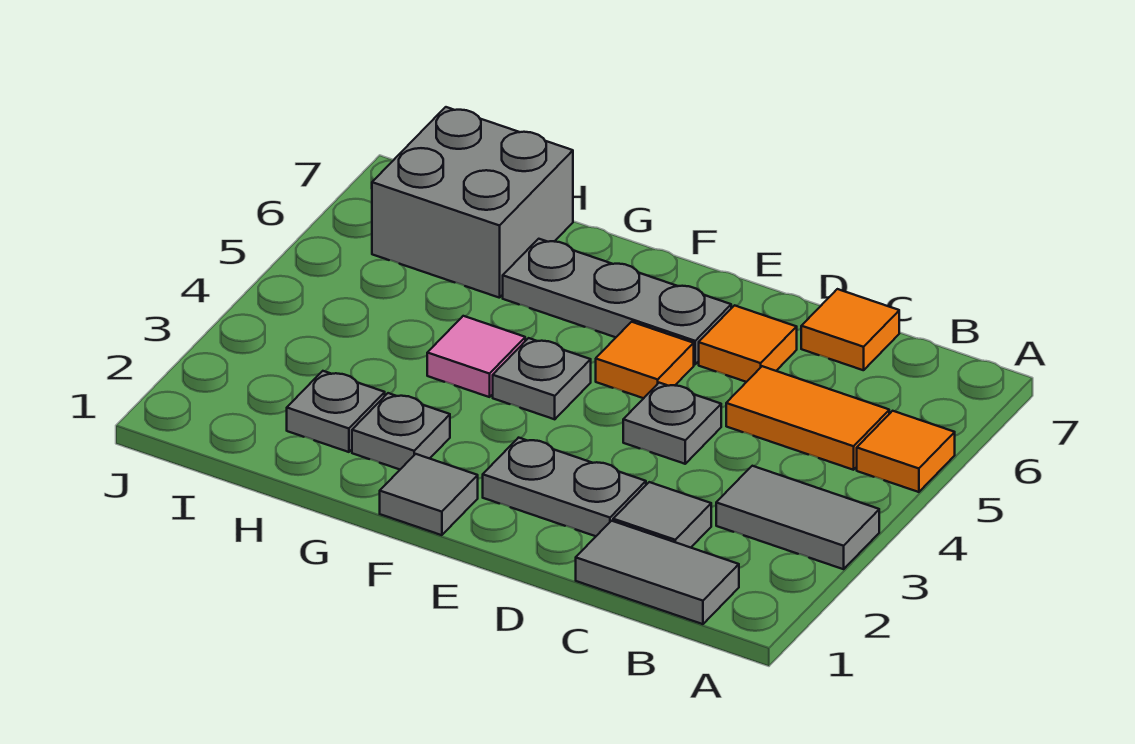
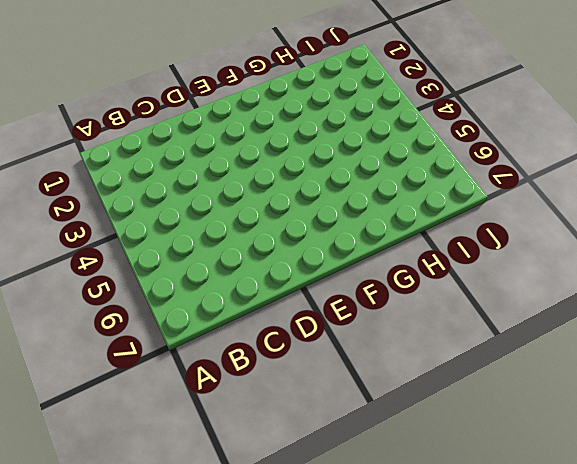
none -> grey tile A3:B3 level 1
none -> orange tile A5 level 1
none -> grey tile B1:C1 level 1

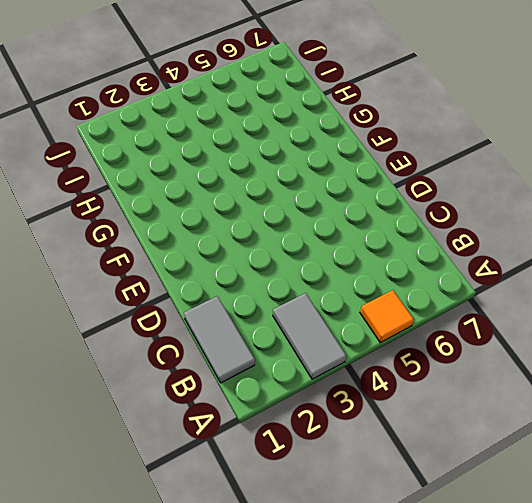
none -> orange tile B5:C5 level 1
none -> grey tile C2 level 1
none -> orange tile C7 level 1

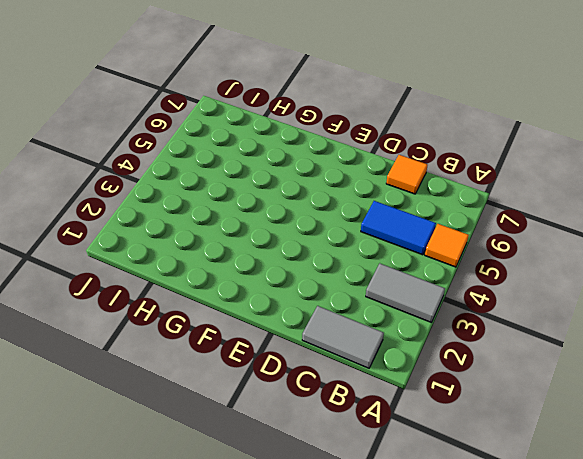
blue tile B5:C5 level 1 -> orange tile B5:C5 level 1
none -> grey tile C2 level 1
none -> grey plate D2:E2 level 1
none -> grey plate D4 level 1

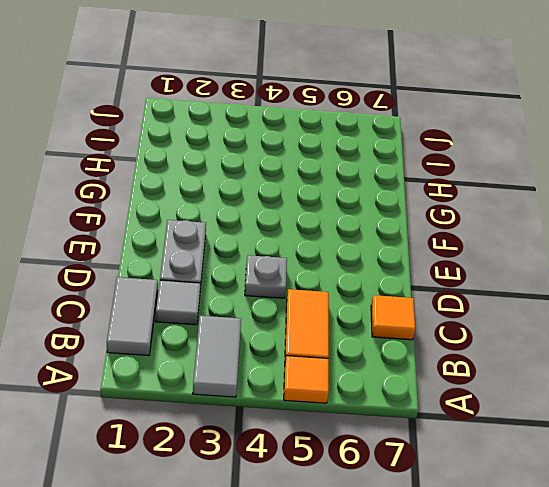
none -> orange tile D6 level 1
none -> orange tile E5 level 1
none -> grey plate E6:G6 level 1

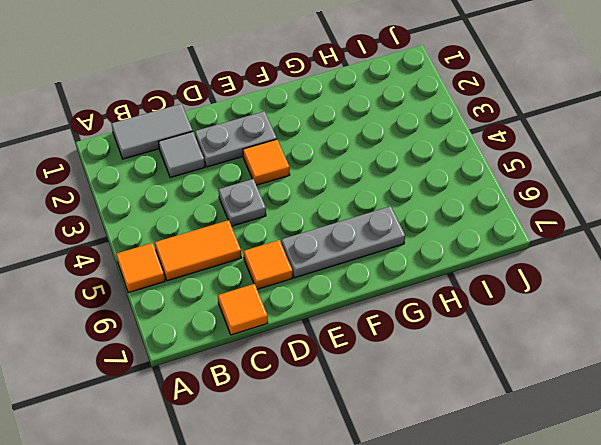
orange tile E3 level 1 -> orange tile E5 level 1
none -> grey tile A3:B3 level 1
none -> grey tile F1 level 1
none -> grey plate F4 level 1

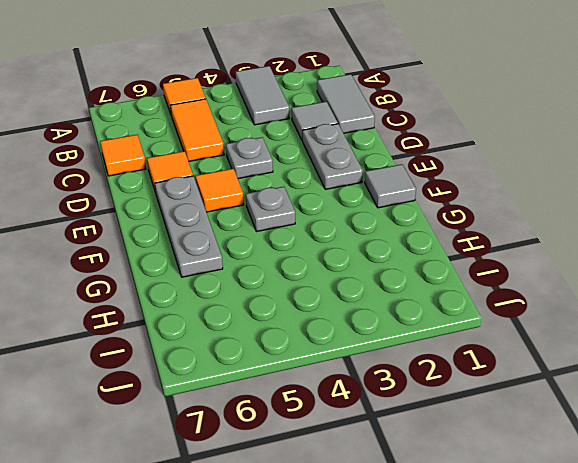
none -> grey plate G2 level 1
none -> pink tile G4 level 1
none -> grey plate H2 level 1

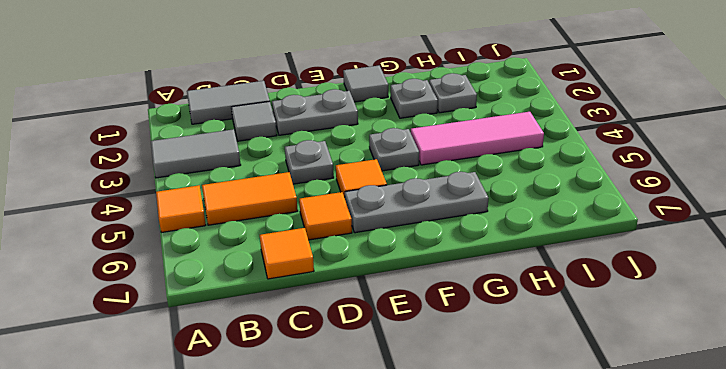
pink tile G4:I4 level 1 -> pink tile G4 level 1
none -> grey brick H6:I7 level 1

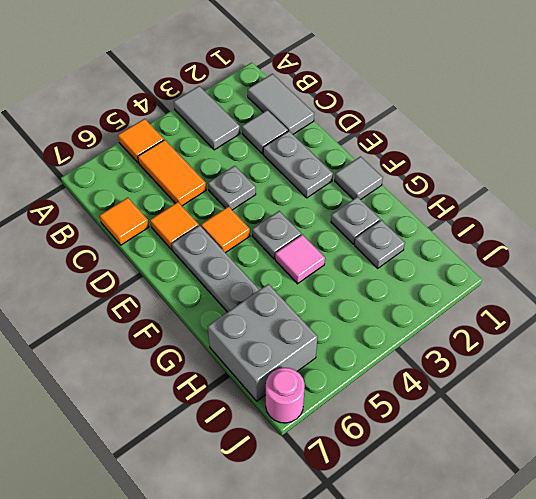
pink round brick J7 level 1 -> none

